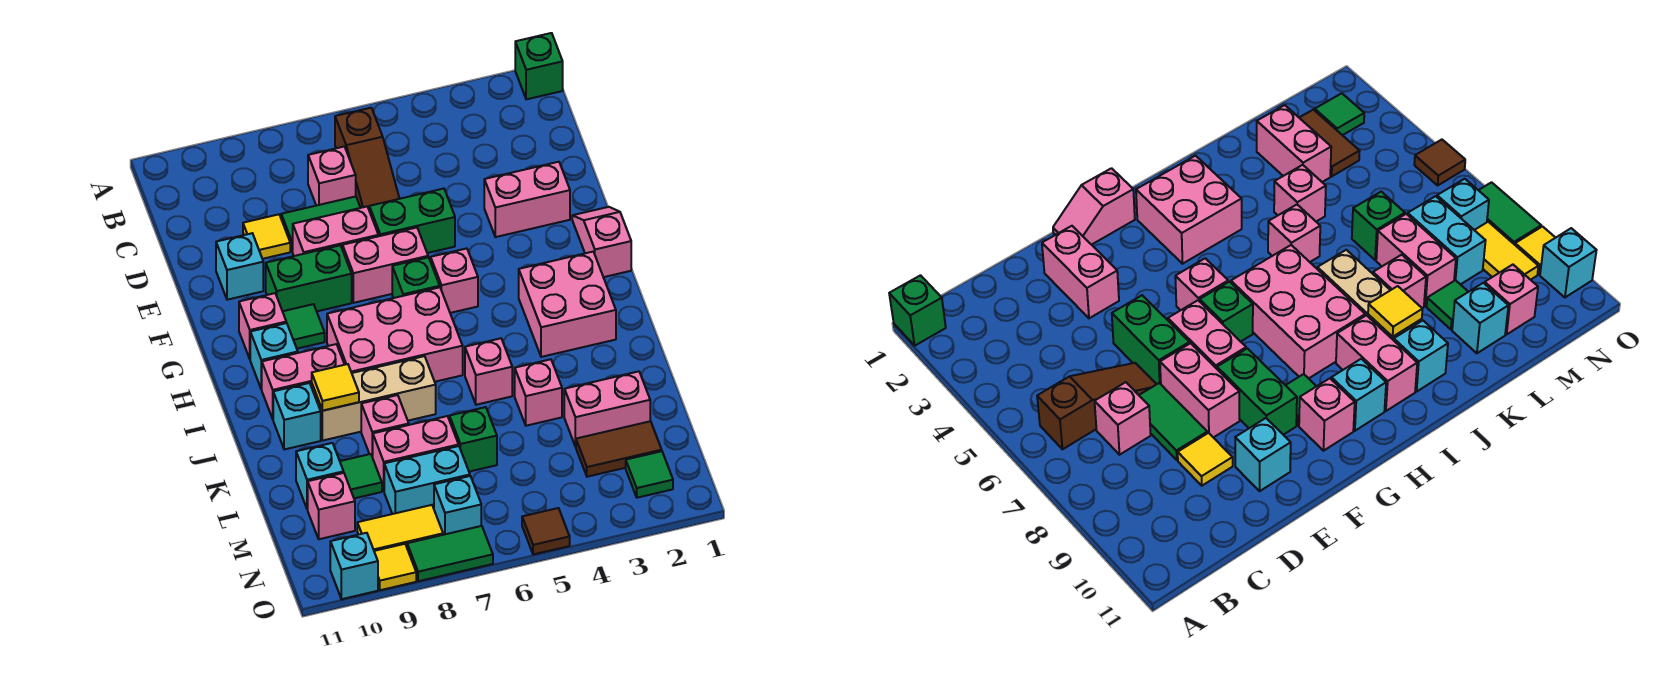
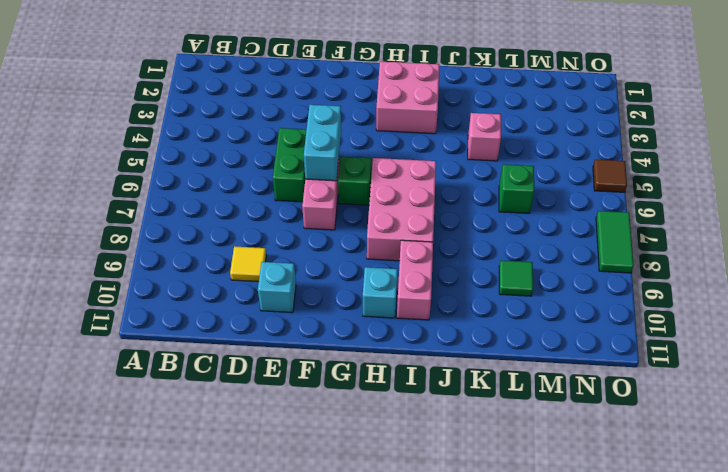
cyan brick F5:F6 level 2 -> cyan brick M7:M8 level 1
none -> green brick A1 level 1
none -> brown slope B6:D6 level 1 top B
none -> pink brick C7 level 1
none -> green tile D7:D8 level 1

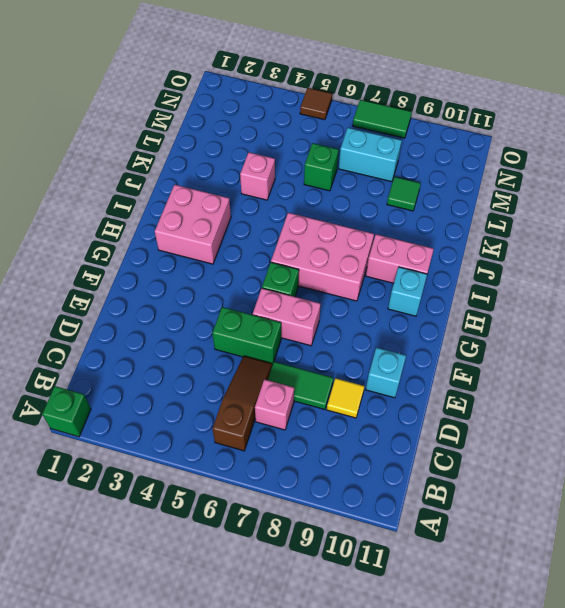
none -> pink brick E2:E3 level 1
none -> pink brick E7:E8 level 1
none -> pink slope F1:G1 level 1 top G
none -> green brick F8:F9 level 1

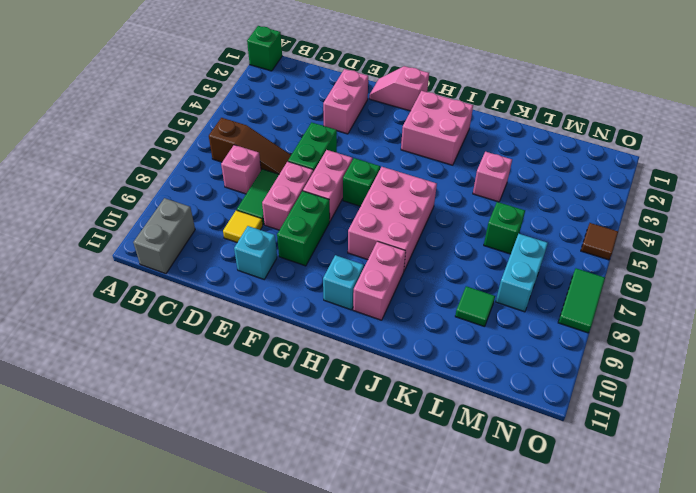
grey brick B10:B11 level 1 -> none
none -> pink brick G5 level 1
none -> green tile G9 level 1
none -> pink brick G10 level 1
none -> pink brick J5 level 1

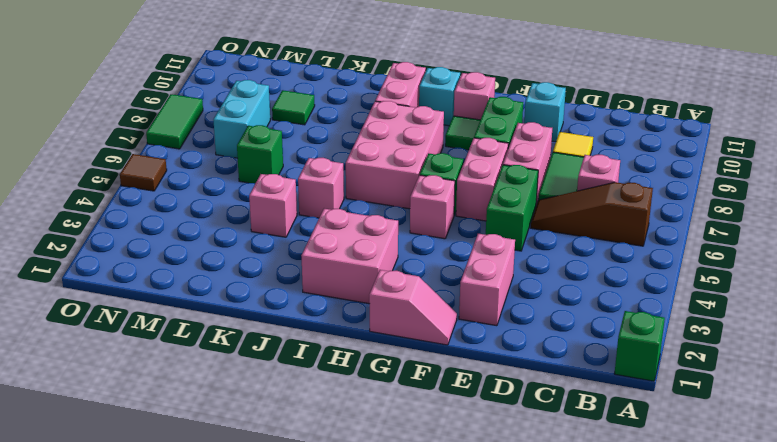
none -> tan brick J7:J9 level 1
none -> cyan brick J10 level 1
none -> pink brick K8 level 1
none -> pink brick L2:L3 level 1

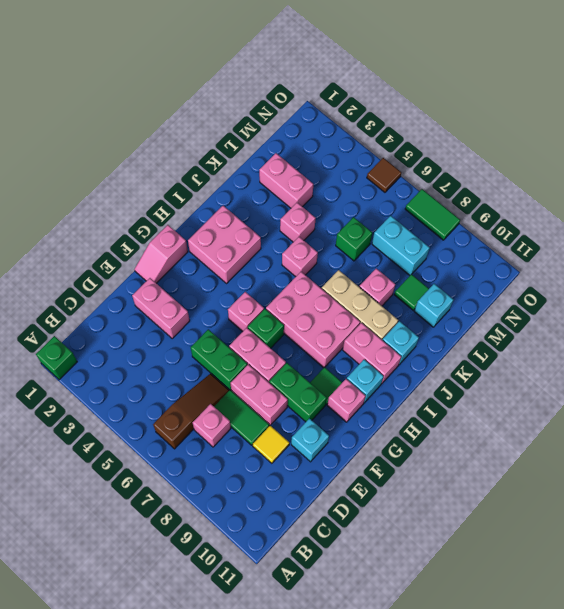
none -> pink brick L7:L8 level 1
none -> brown tile M2:M3 level 1
none -> pink brick M10 level 1
none -> green tile N2 level 1

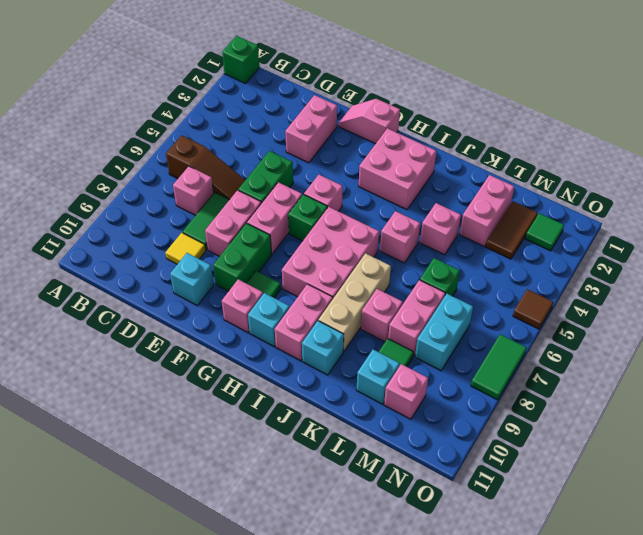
none -> cyan brick N7 level 1
none -> yellow tile N8:N9 level 1
none -> yellow tile O9 level 1
none -> cyan brick O10 level 1

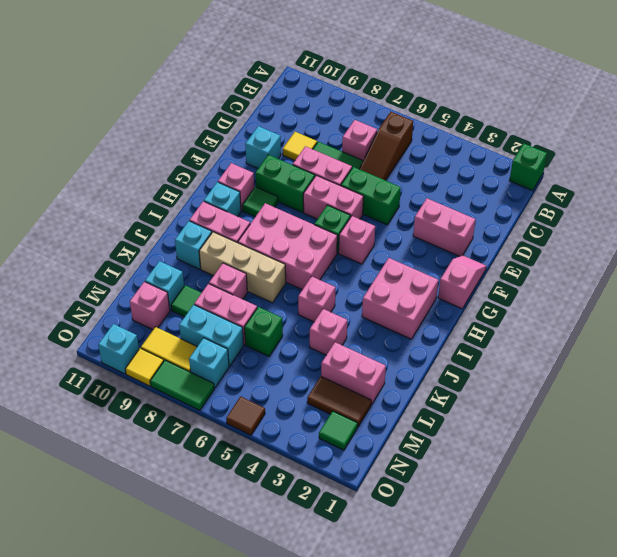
none -> yellow tile J9 level 2

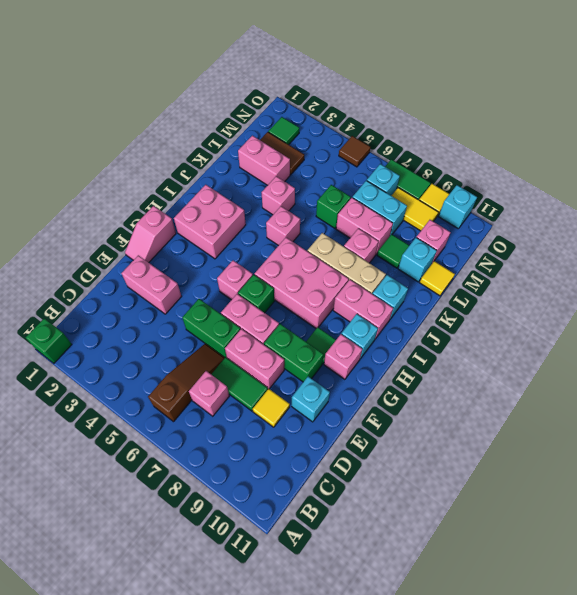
yellow tile L11 level 1 -> yellow tile J9 level 2

